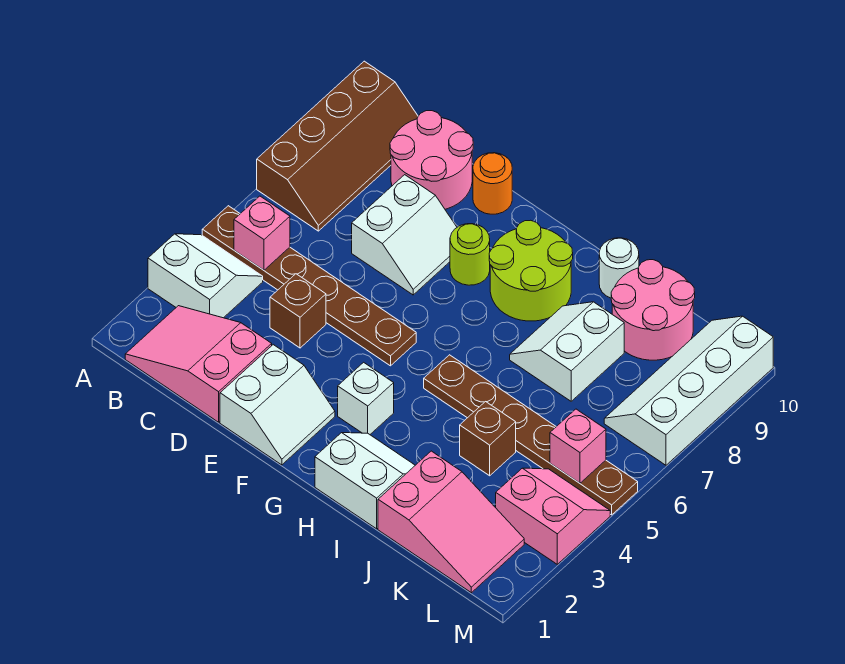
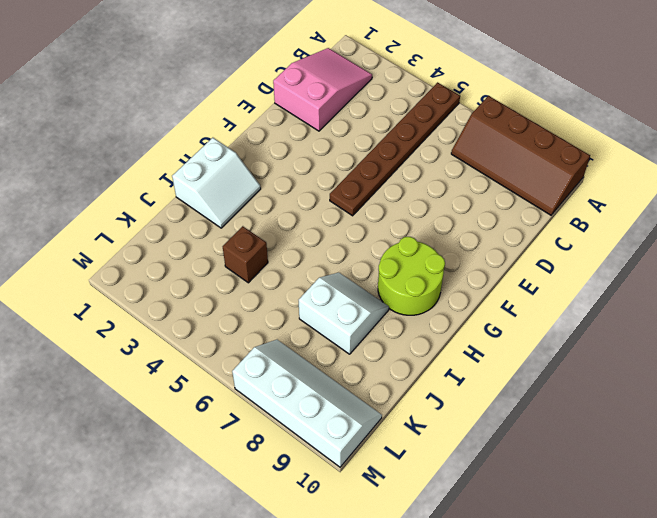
none -> white slope A3:B4 level 1 top 3
none -> pink round brick C9:D10 level 1
none -> brown brick D4 level 1

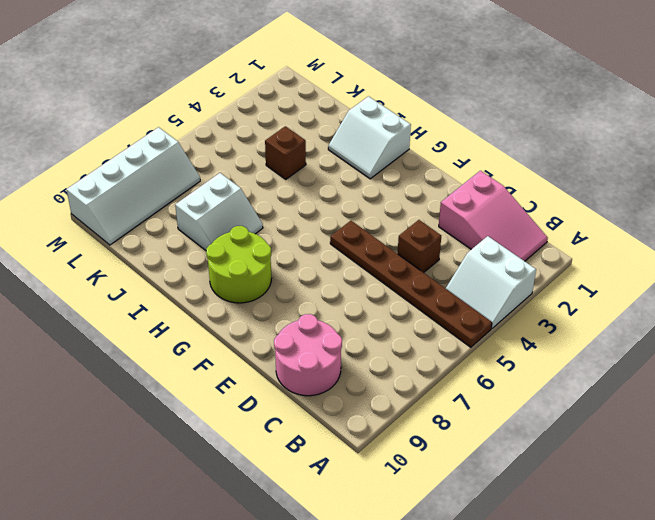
none -> brown slope A7:B10 level 1 top A
none -> white slope D7:E8 level 1 top D
none -> white slope E1:F2 level 1 top E

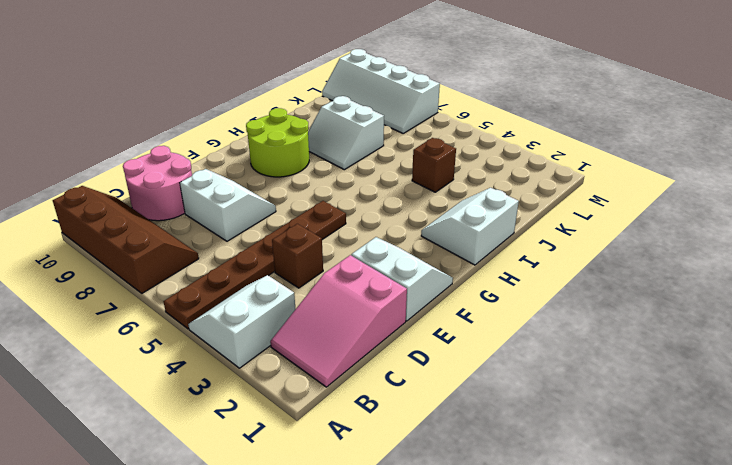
none -> orange round brick E10 level 1
none -> lime round brick F8 level 1
none -> white brick G3 level 1

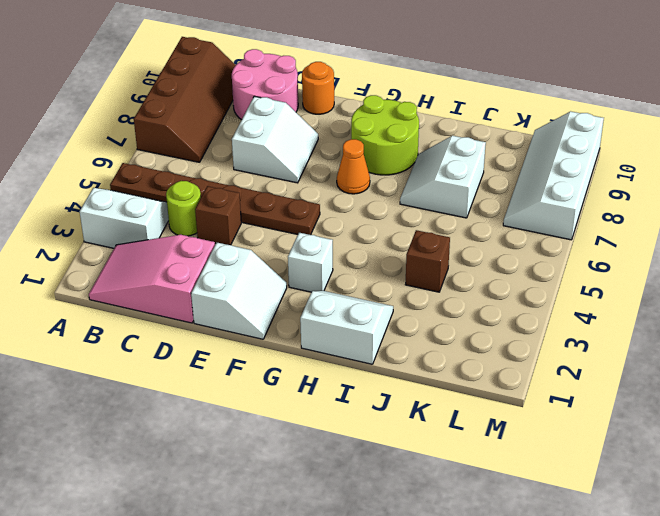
lime round brick C4 level 1 -> lime round brick F8 level 1
orange cone G7 level 1 -> none
none -> brown plate H5:M5 level 1
none -> white round brick I10 level 1
none -> pink slope J1:L2 level 1 top J

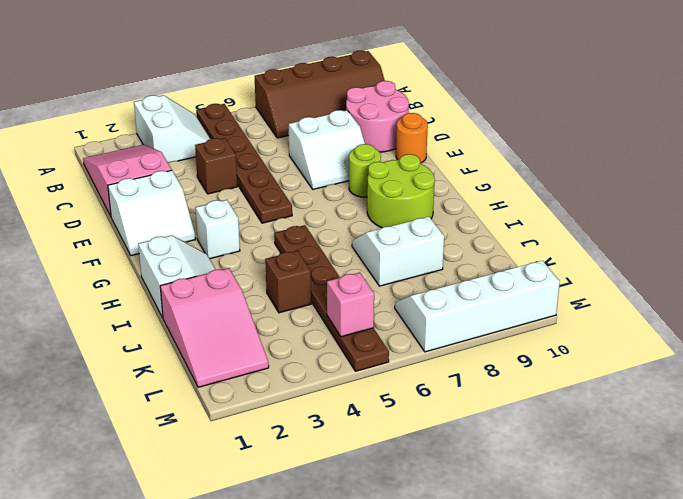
none -> white round brick I10 level 1
none -> pink round brick J9:K10 level 1
none -> pink slope L3:M4 level 1 top 3

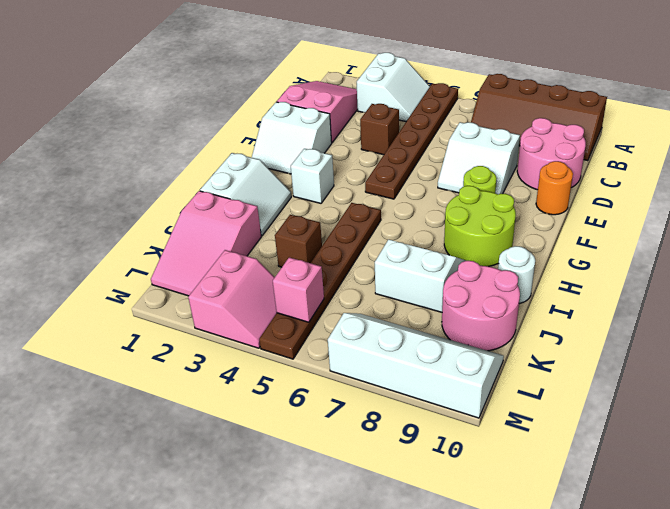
none -> pink brick B5 level 2

